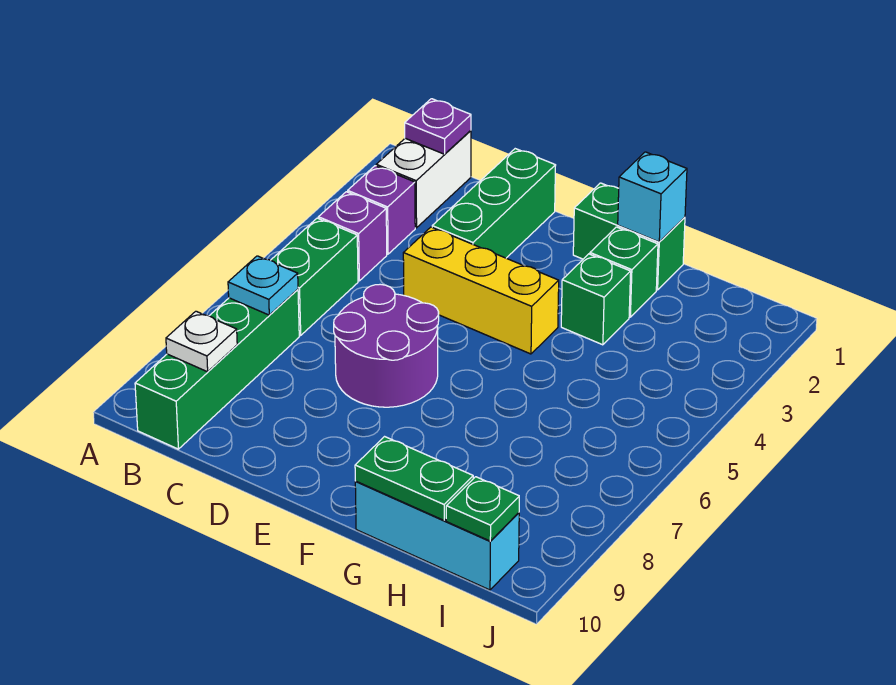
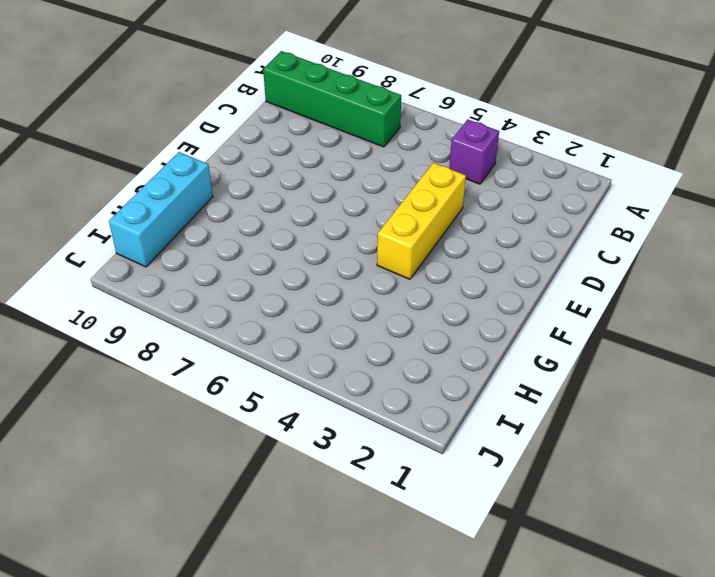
none -> white brick B1:B2 level 1
none -> purple brick B3 level 1
none -> green brick B5:B6 level 1

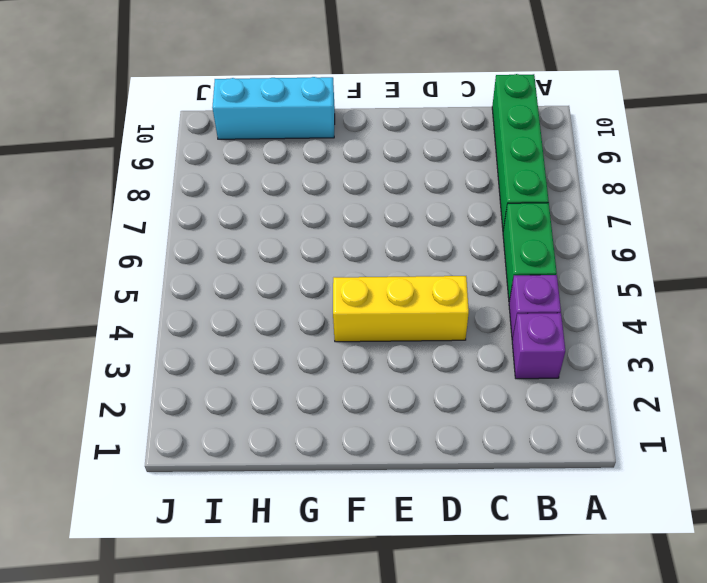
none -> white brick B1:B2 level 1
none -> green brick D1:D3 level 1
none -> purple round brick D6:E7 level 1

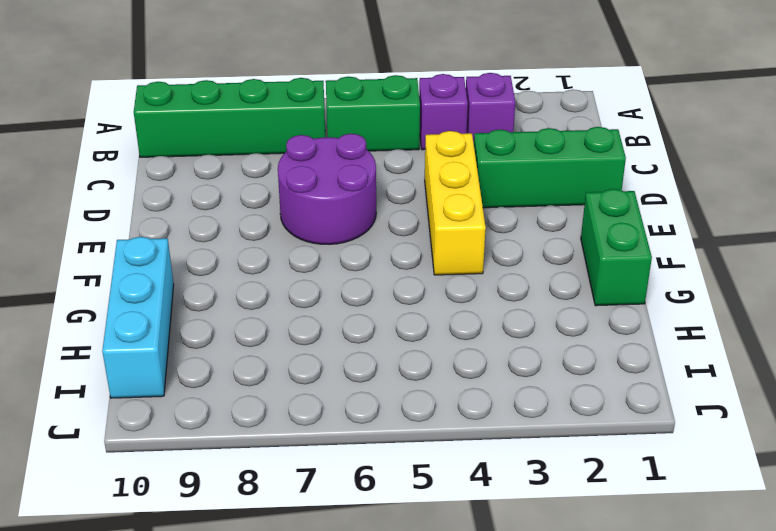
none -> white brick B1:B2 level 1
none -> green brick G2 level 1
none -> green brick G3 level 1

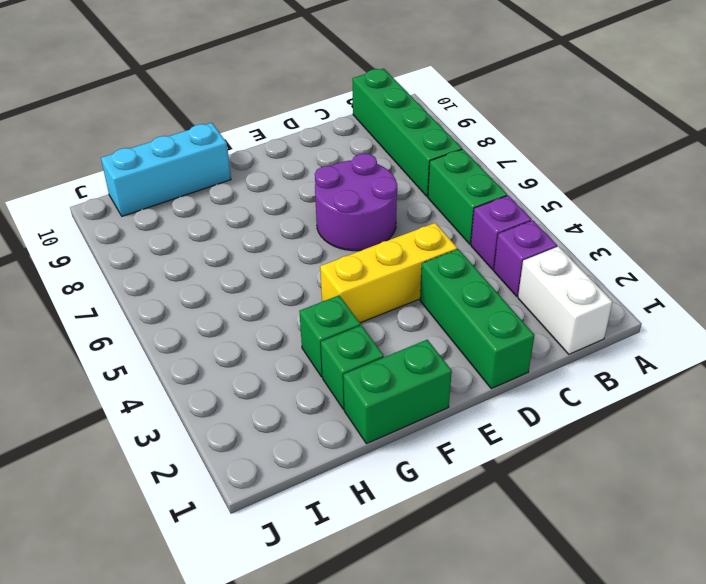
none -> purple plate B1 level 2
none -> cyan plate B7 level 2
none -> white plate B9 level 2

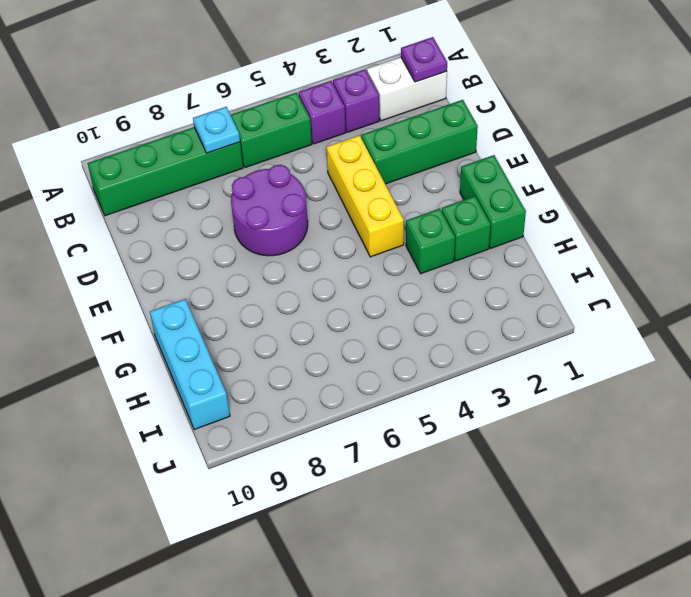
none -> white plate B9 level 2
none -> cyan brick G1 level 2
none -> green plate G10:H10 level 2

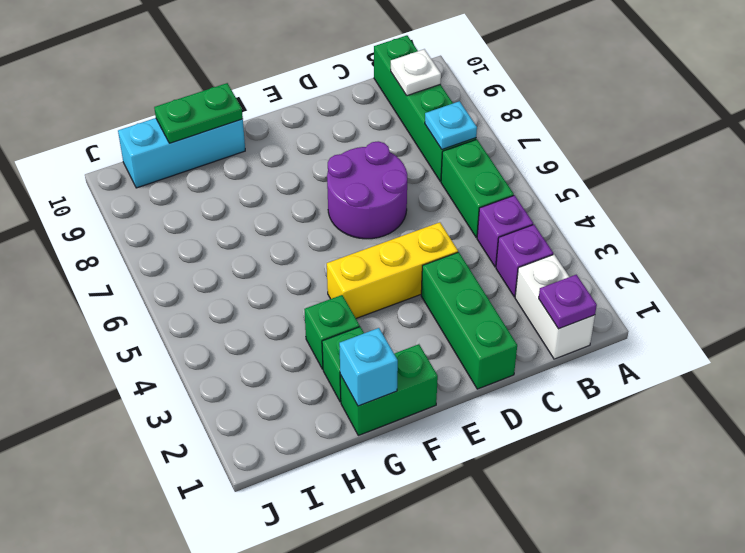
none -> green plate I10 level 2

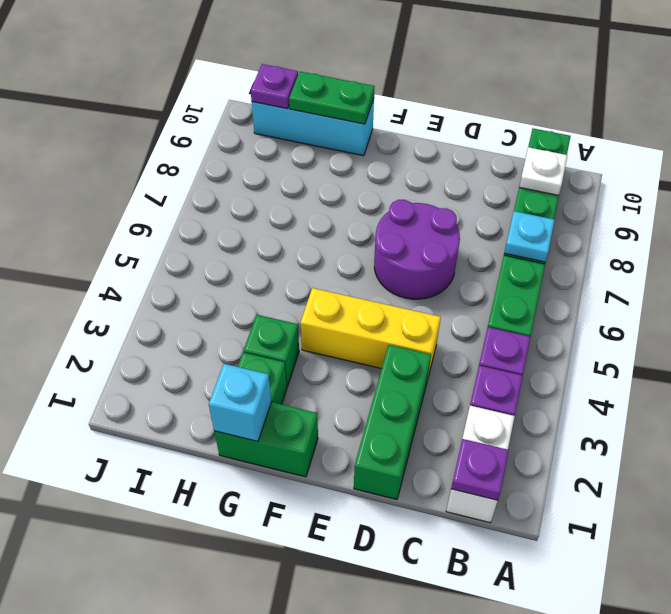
purple plate I10 level 2 -> green plate I10 level 2

